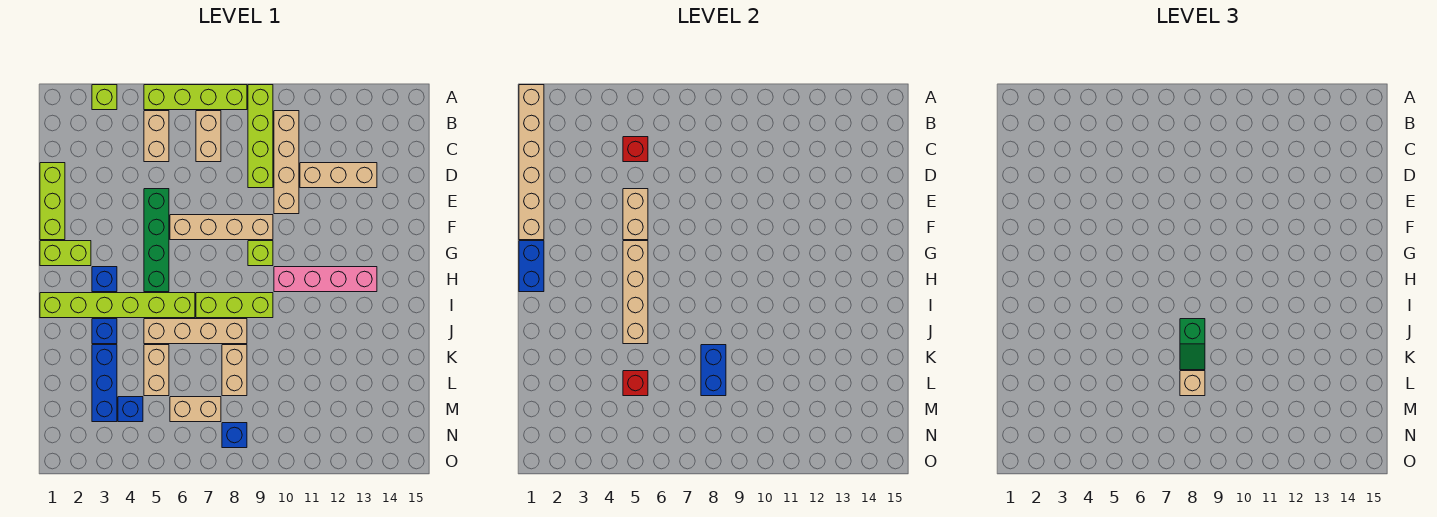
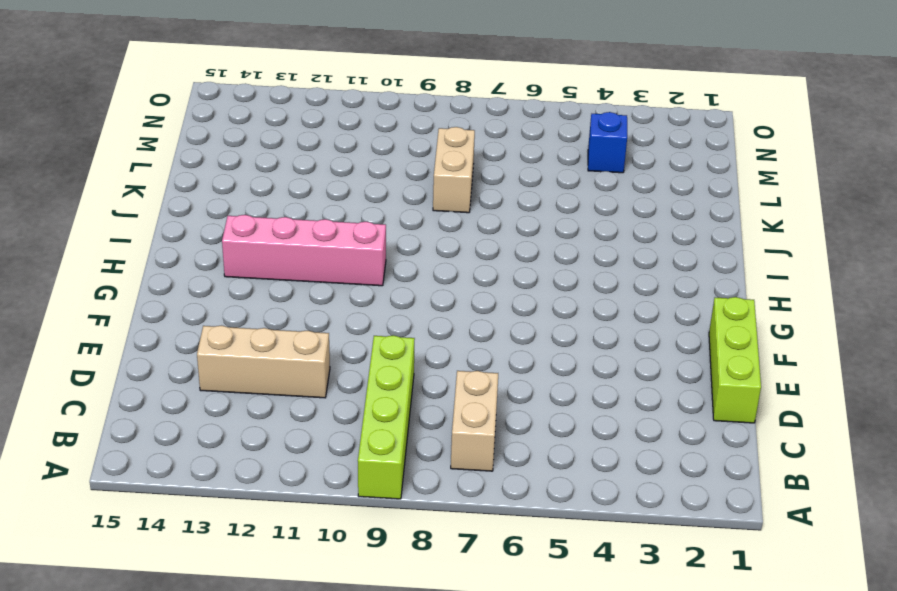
none -> lime brick A3 level 1
none -> lime brick A5:A8 level 1
none -> tan brick B5:C5 level 1
none -> tan brick B10:E10 level 1

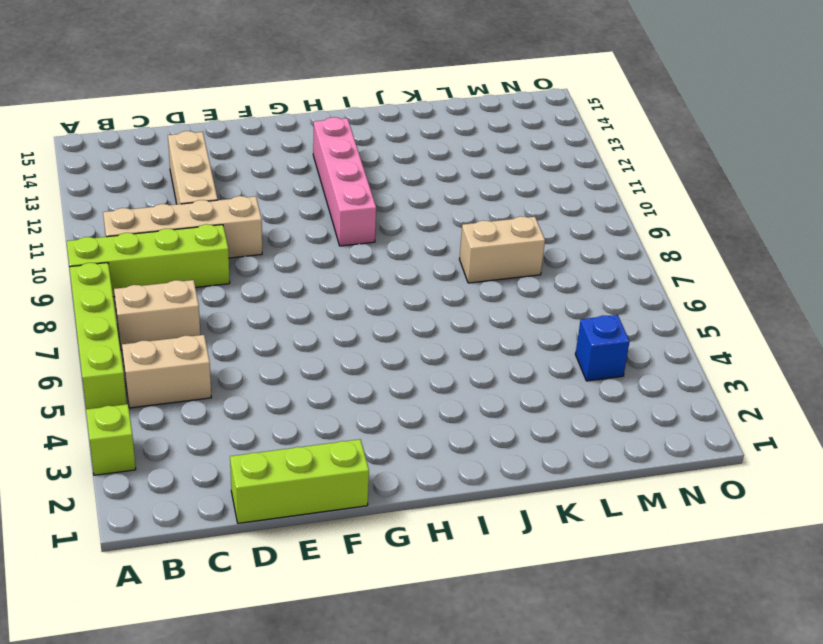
none -> green brick E5:H5 level 1
none -> tan brick F6:F9 level 1
none -> lime brick G1:G2 level 1
none -> lime brick G9 level 1

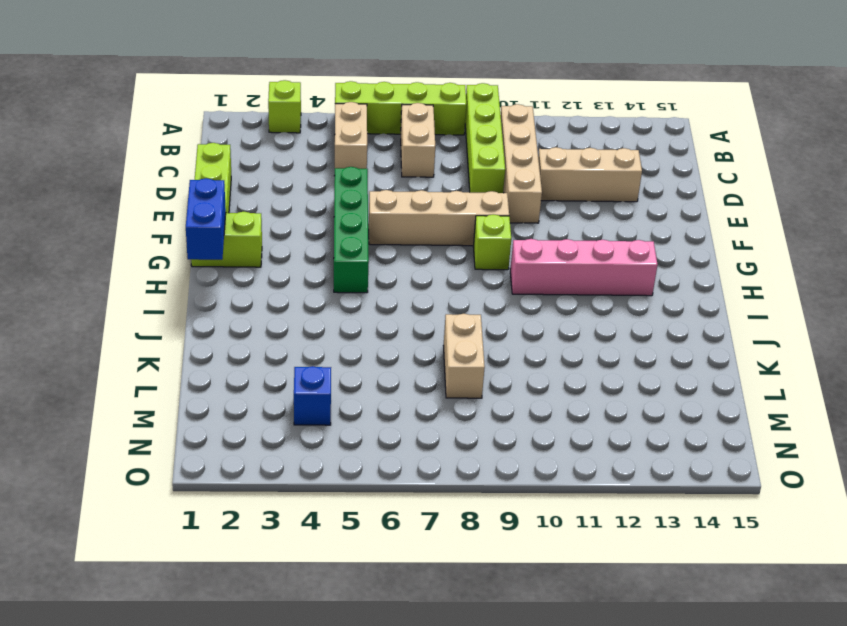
none -> blue brick H3 level 1
none -> lime brick I1:I6 level 1
none -> lime brick I7:I9 level 1
none -> blue brick J3 level 1

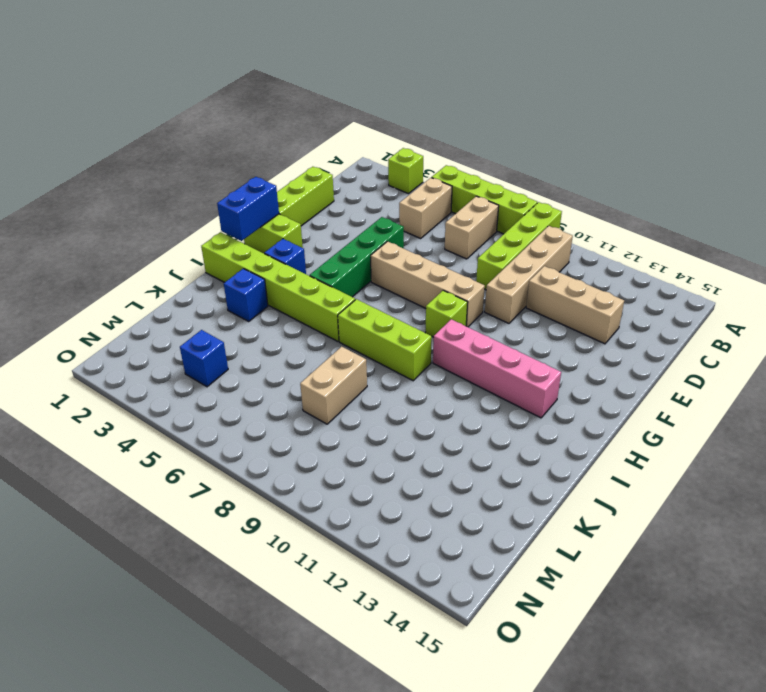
none -> tan brick J5:J8 level 1
none -> blue brick K3:M3 level 1
none -> tan brick K5:L5 level 1
none -> tan brick M6:M7 level 1

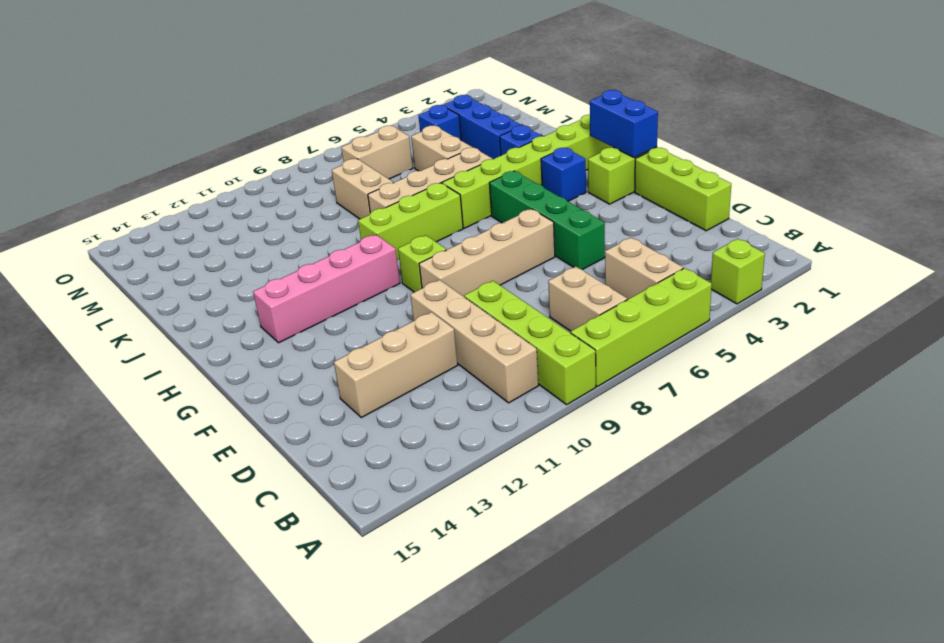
none -> blue brick N8 level 1
none -> tan brick A1:F1 level 2
none -> red brick C5 level 2
none -> tan brick E5:F5 level 2

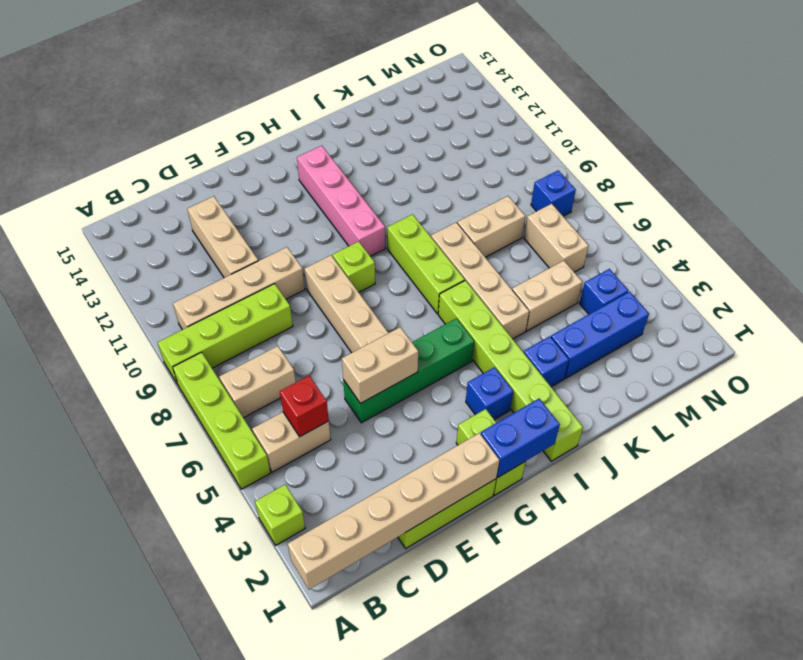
none -> tan brick G5:J5 level 2
none -> blue brick K8:L8 level 2
none -> red brick L5 level 2
none -> green slope J8:K8 level 3 top J

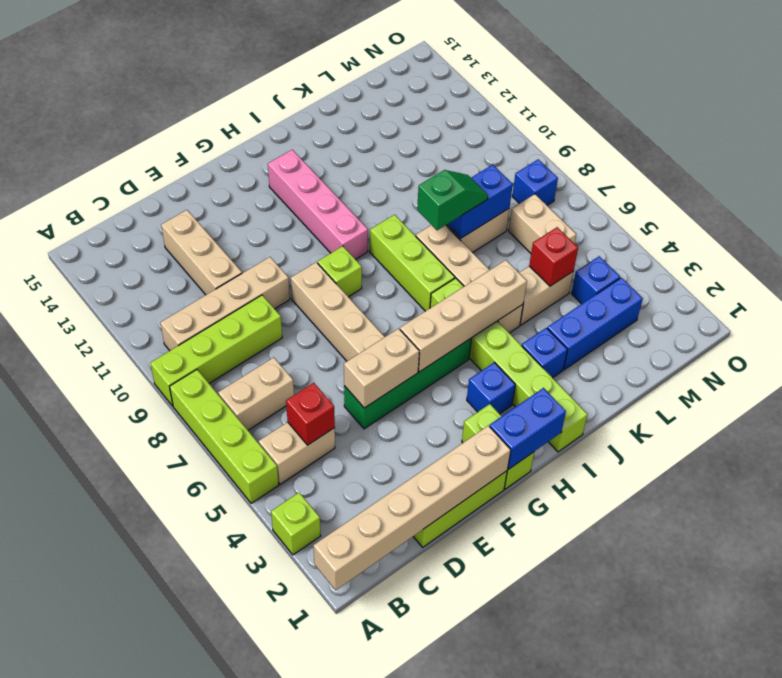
none -> tan brick L8 level 3

